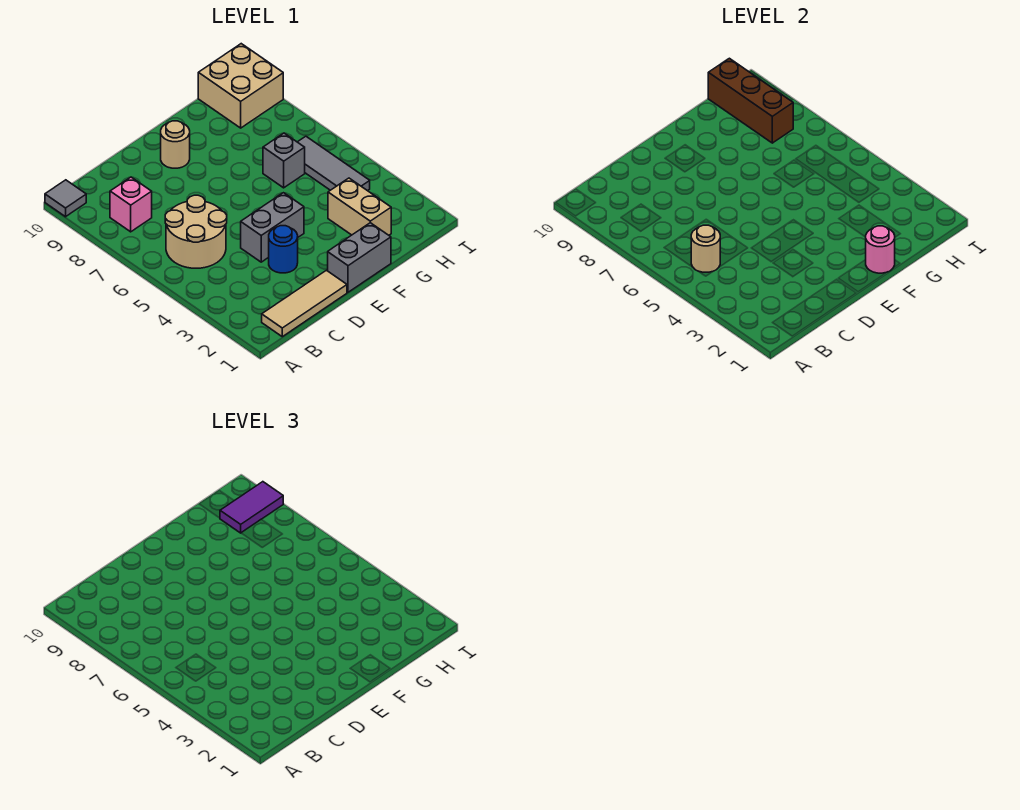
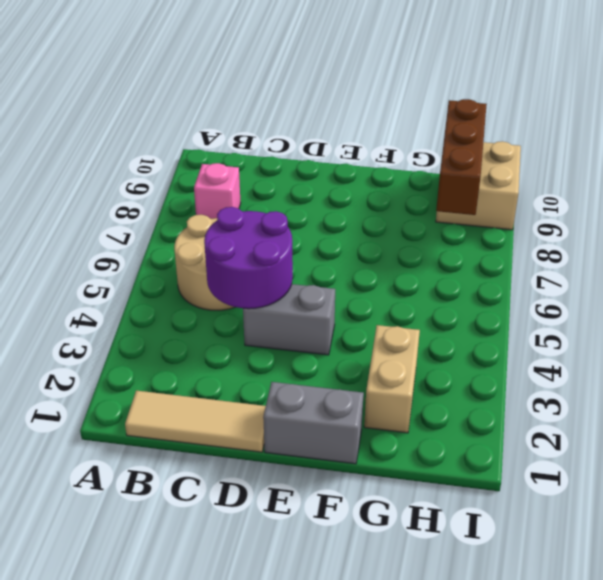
purple round brick C4:D5 level 2 -> none
none -> grey tile A10 level 1
none -> blue round brick D3 level 1
none -> tan round brick E9 level 1

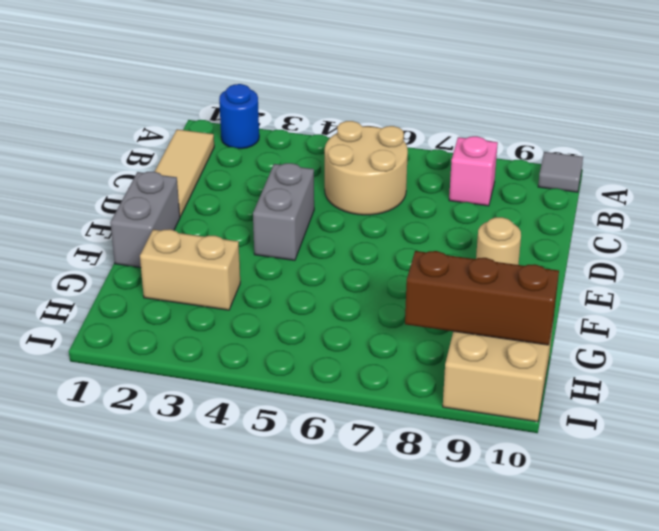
blue round brick A2 level 1 -> blue round brick D3 level 1
none -> grey brick G6 level 1
none -> grey tile H4:H6 level 1
none -> tan round brick B5 level 2

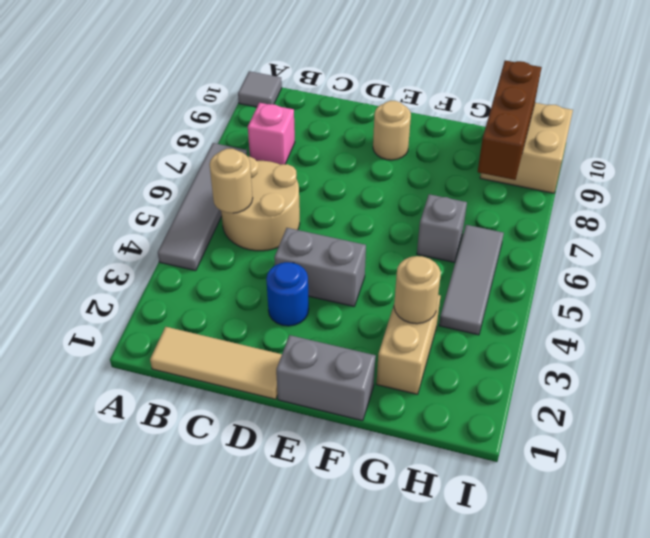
grey tile A4:A7 level 1 -> none
tan round brick G3 level 2 -> none
none -> pink round brick F1 level 2
none -> purple tile H9:I9 level 3

